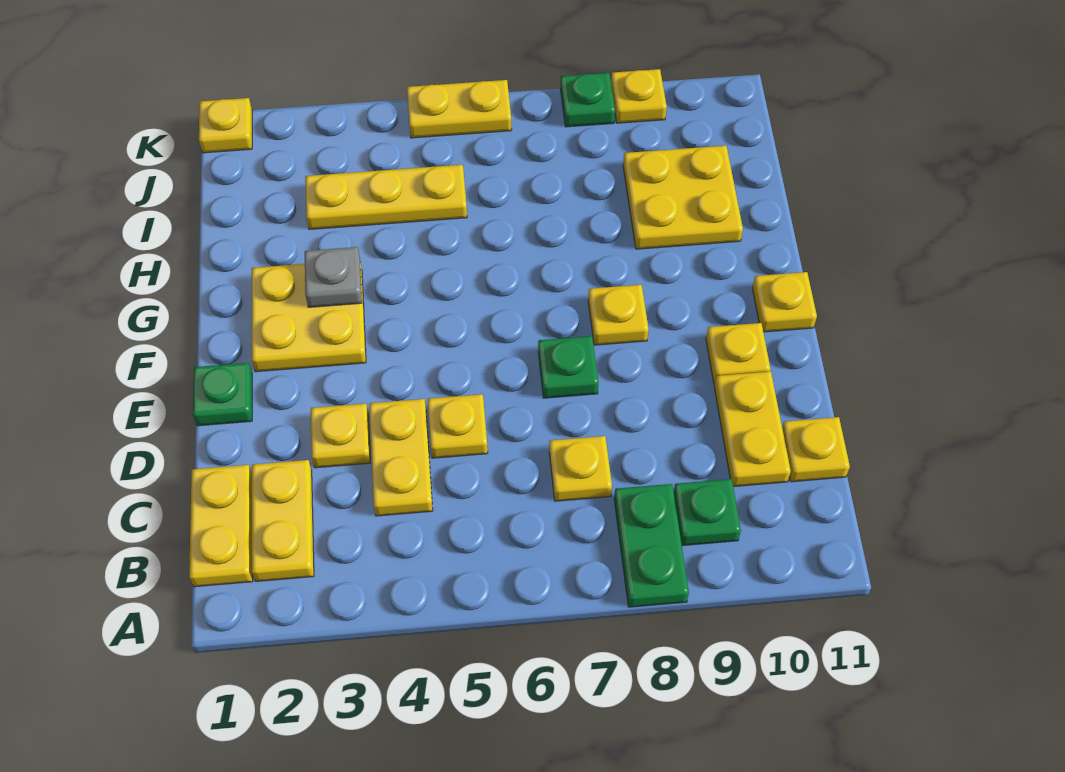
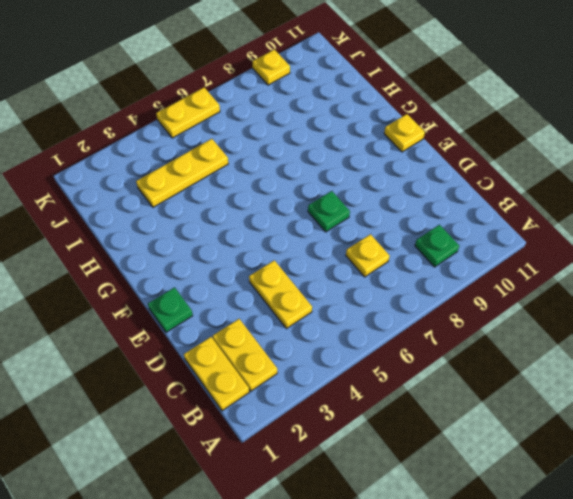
none -> green plate A8:B8 level 1
none -> yellow plate C10:D10 level 1
none -> yellow plate C11 level 1

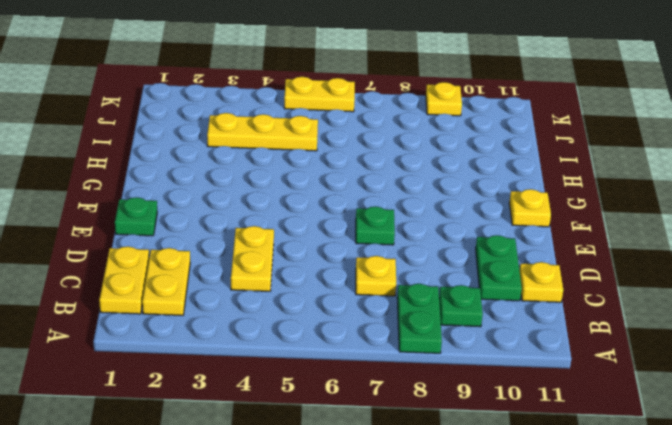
green plate C10:D10 level 1 -> yellow plate C10:D10 level 1
none -> yellow plate D3 level 1
none -> yellow plate D5 level 1
none -> yellow plate E10 level 1

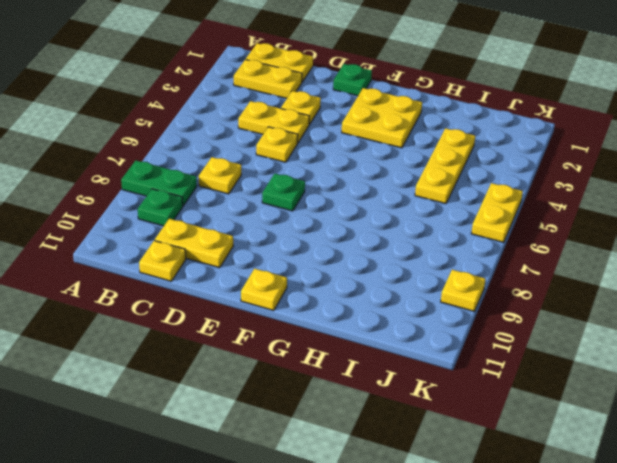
none -> yellow plate E10 level 1
none -> yellow plate F8 level 1
none -> yellow plate H9:I10 level 1

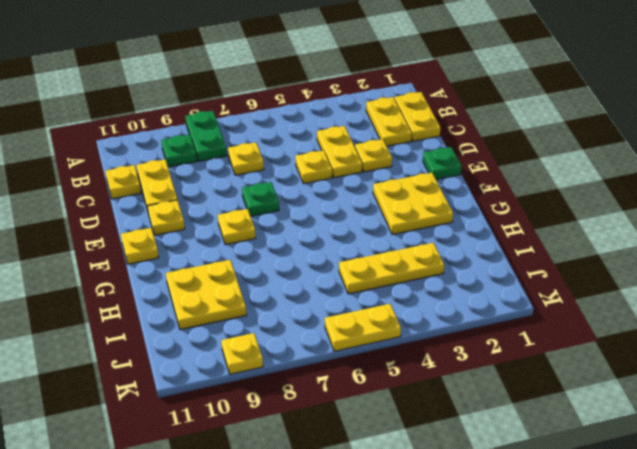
none -> yellow plate K1 level 1
none -> green plate K8 level 1
none -> grey plate G3 level 2

